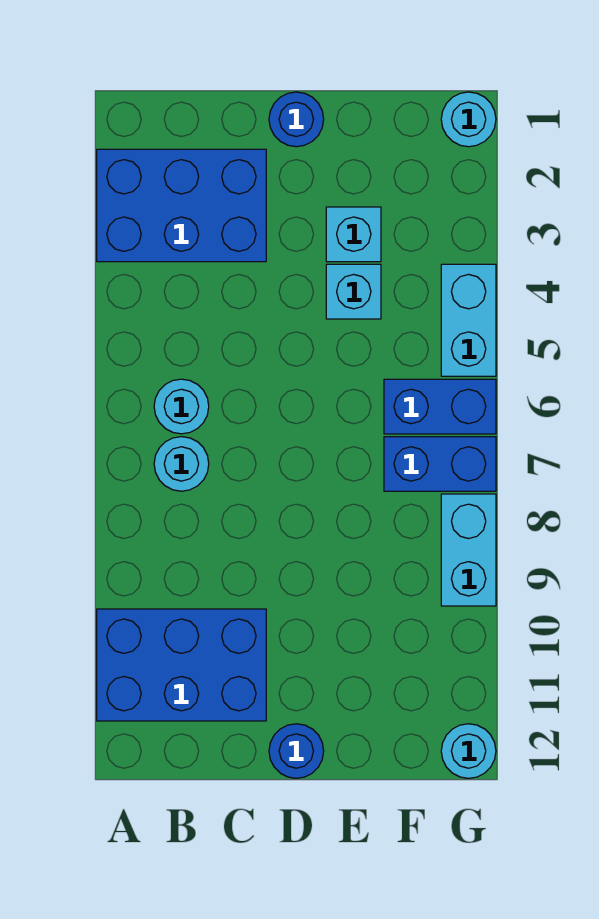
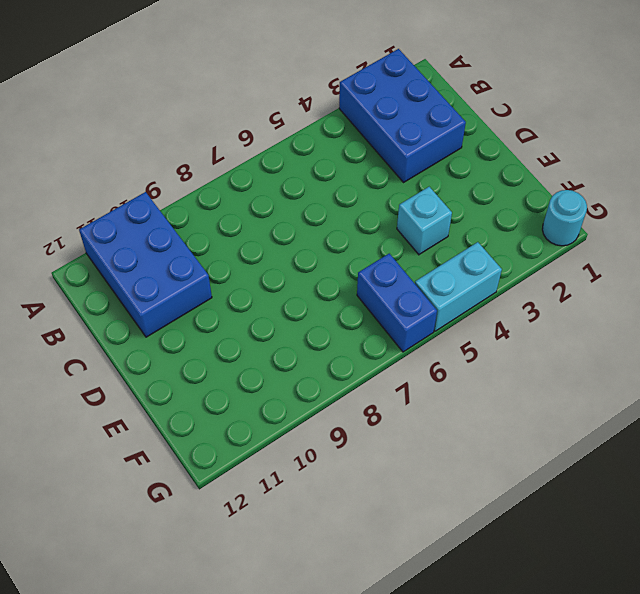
none -> cyan round brick B6 level 1
none -> cyan round brick B7 level 1
none -> blue round brick D1 level 1

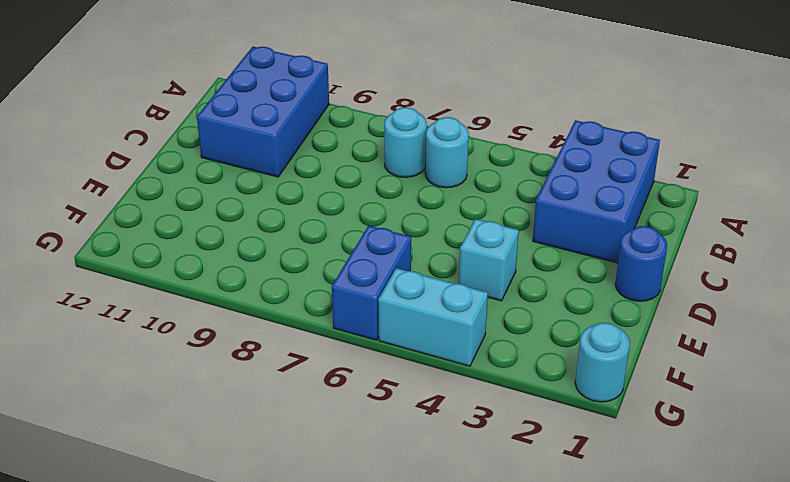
none -> blue round brick D12 level 1
none -> cyan brick E3 level 1
none -> blue brick F7:G7 level 1

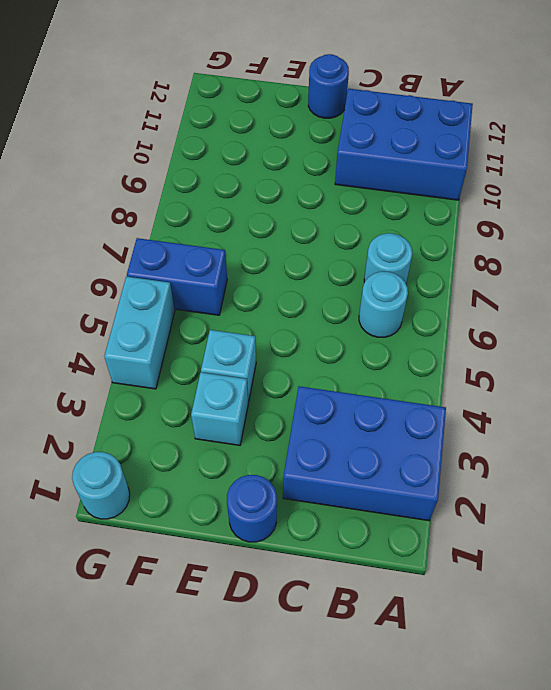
none -> blue brick F7:G7 level 1
none -> cyan brick G8:G9 level 1
none -> cyan round brick G12 level 1

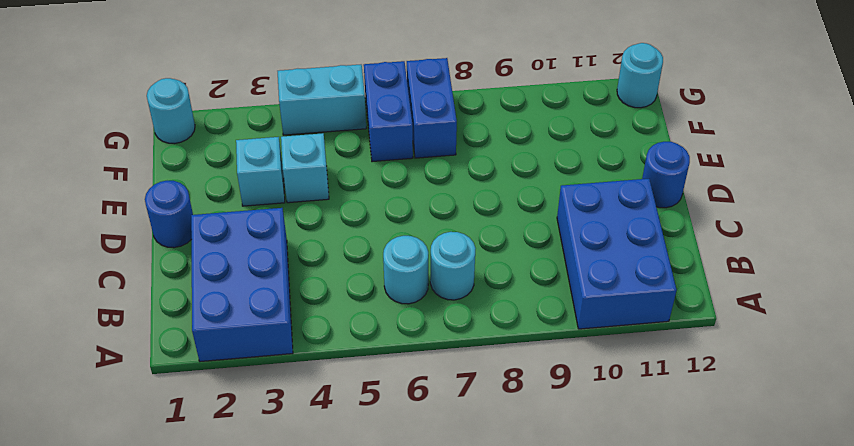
none -> cyan brick G8:G9 level 1

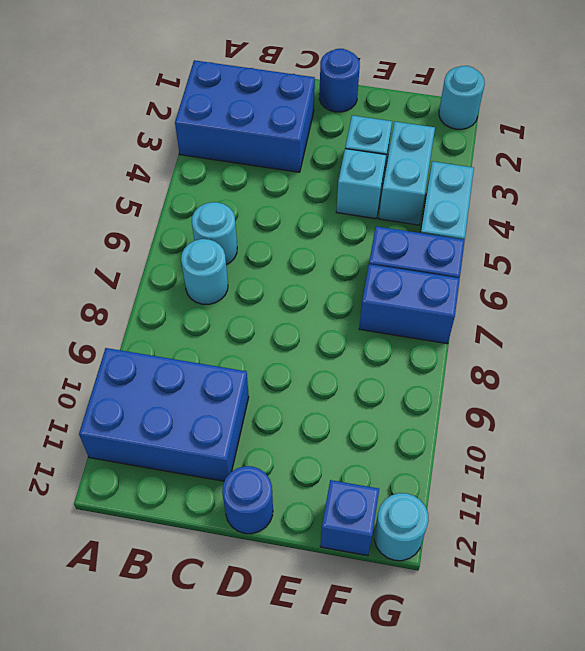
cyan brick F3:F4 level 1 -> cyan brick G8:G9 level 1
blue brick F12 level 1 -> none

